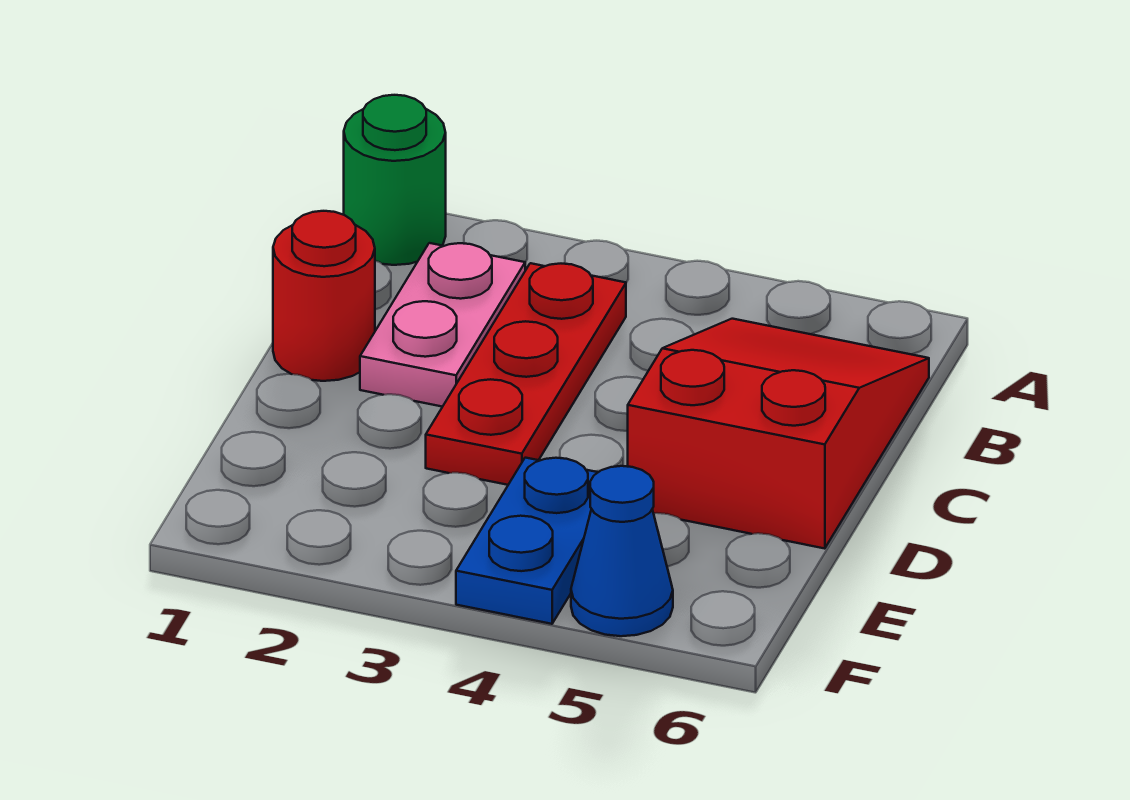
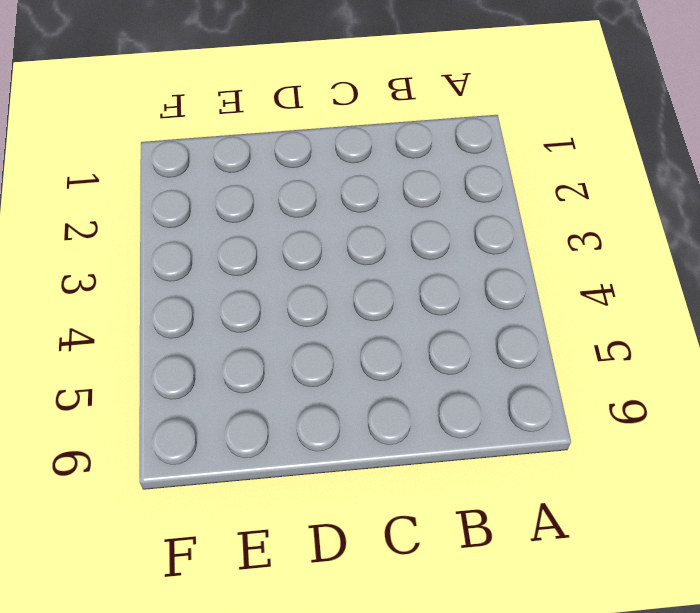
none -> green round brick A1 level 1
none -> pink plate B2:C2 level 1

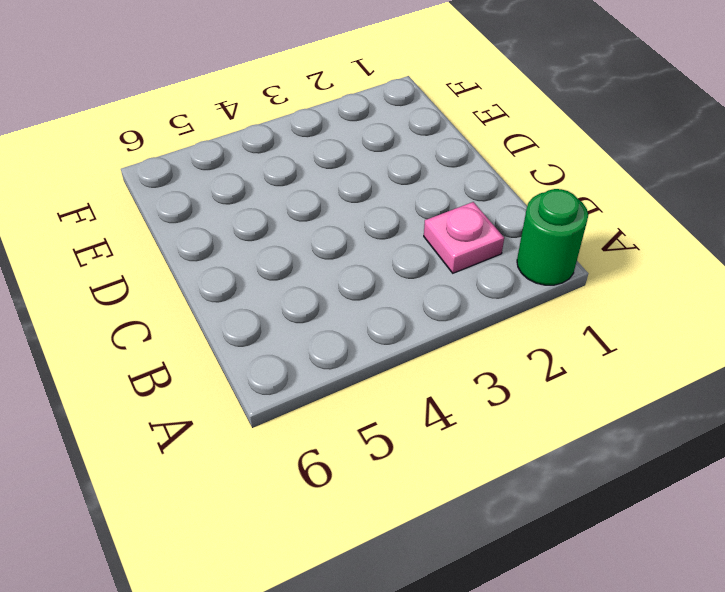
pink plate B2 level 1 -> pink plate B2:C2 level 1
none -> red plate B3:D3 level 1
none -> red slope B5:D6 level 1 top D

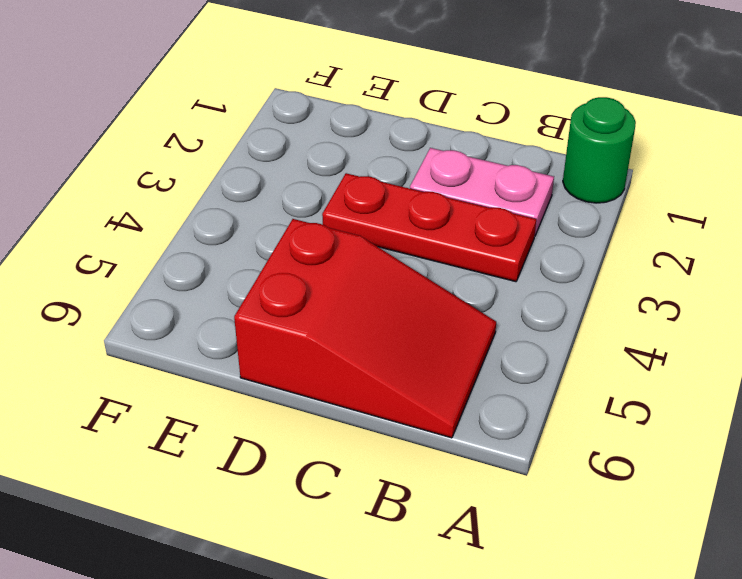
none -> red round brick C1 level 1
none -> blue plate E4:F4 level 1

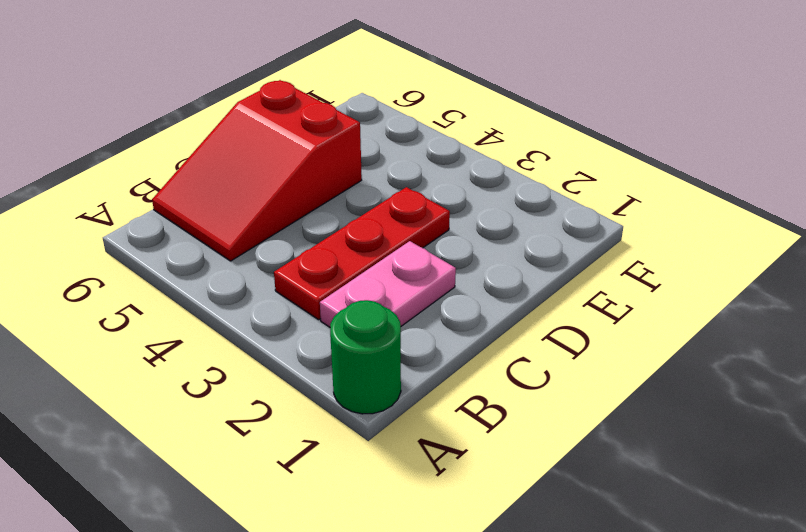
none -> red round brick C1 level 1
none -> blue plate E4:F4 level 1

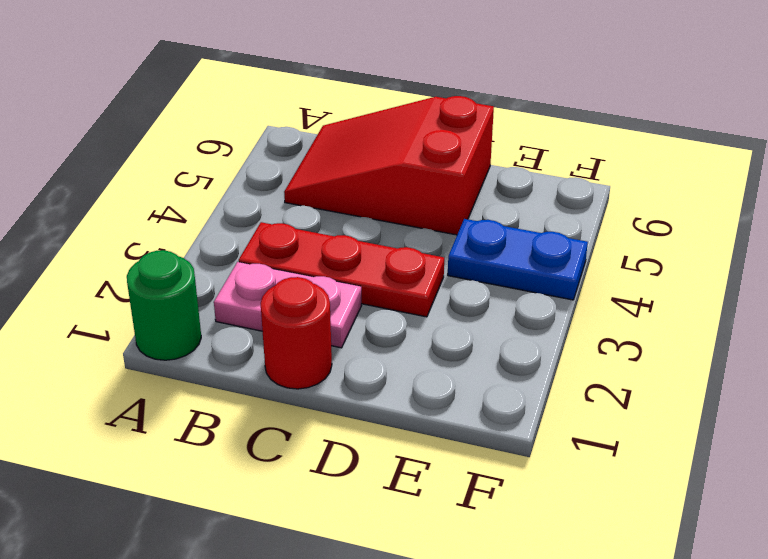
none -> blue cone F5 level 1

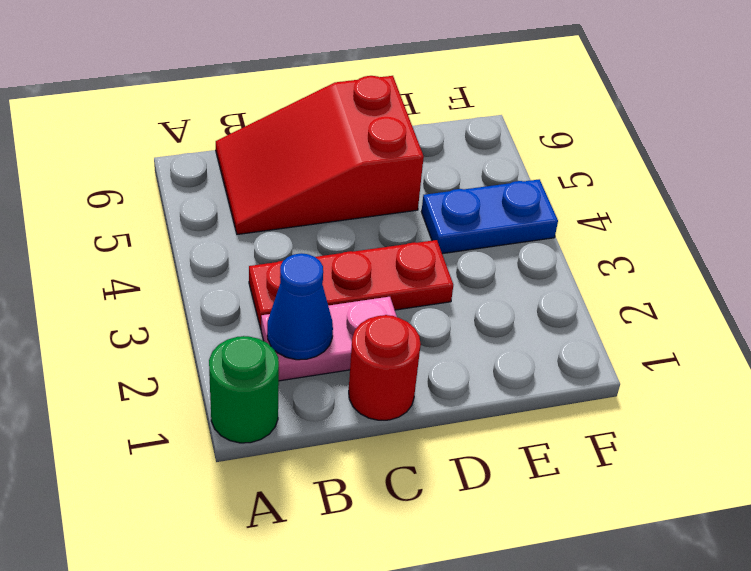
blue cone B2 level 2 -> blue cone F5 level 1

